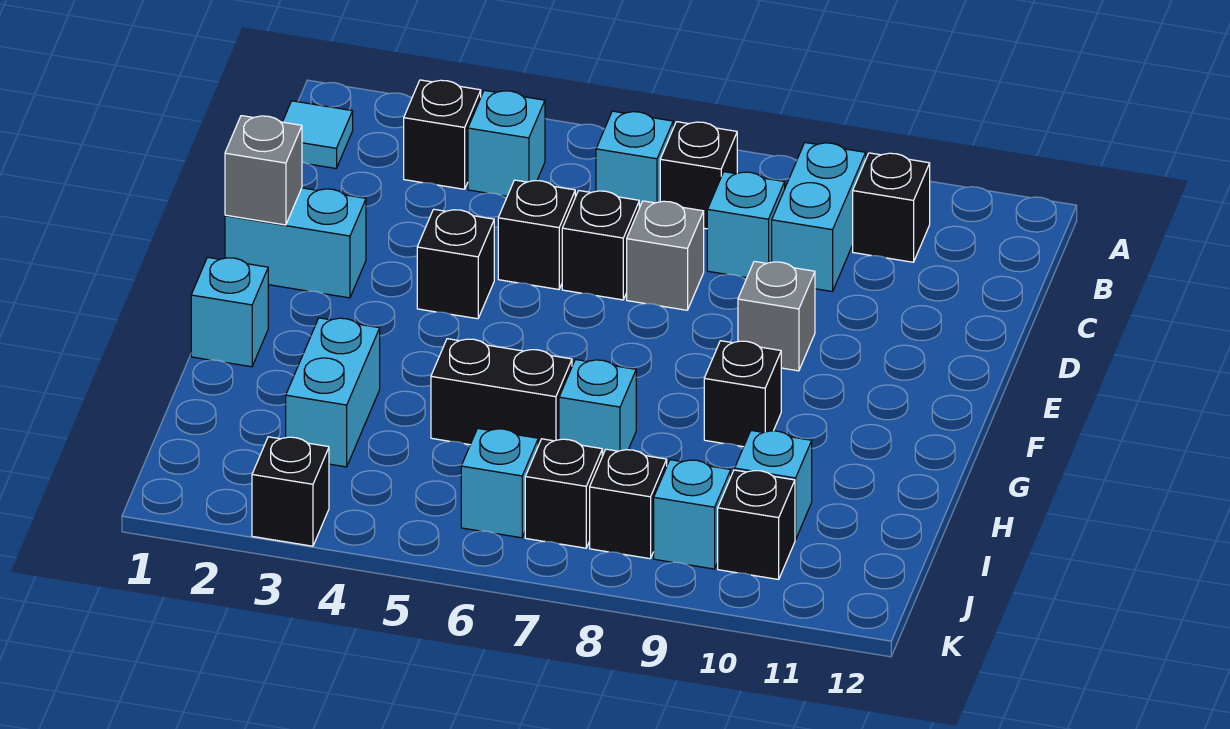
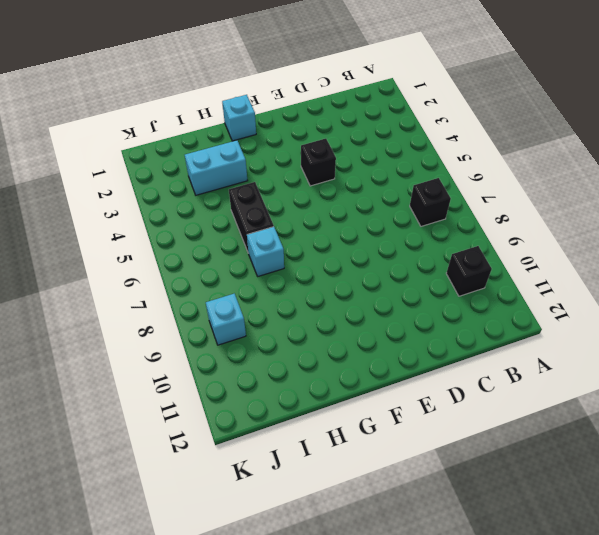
none -> cyan tile B1 level 1
none -> black brick B3 level 1
none -> cyan brick B4 level 1

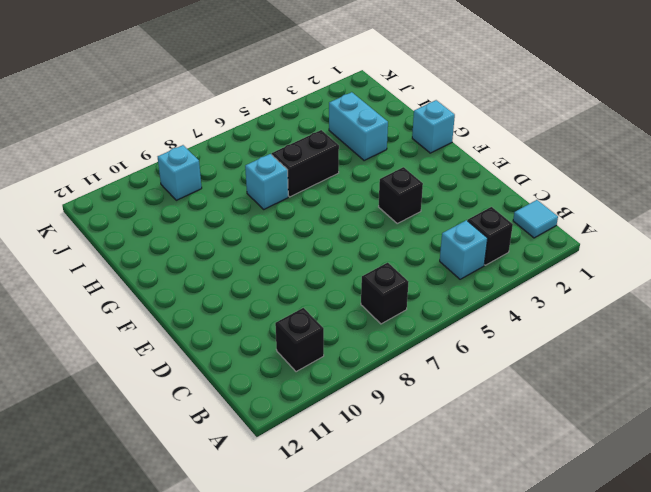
none -> cyan brick B6 level 1
none -> cyan brick B9:C9 level 1
none -> cyan brick C8 level 1

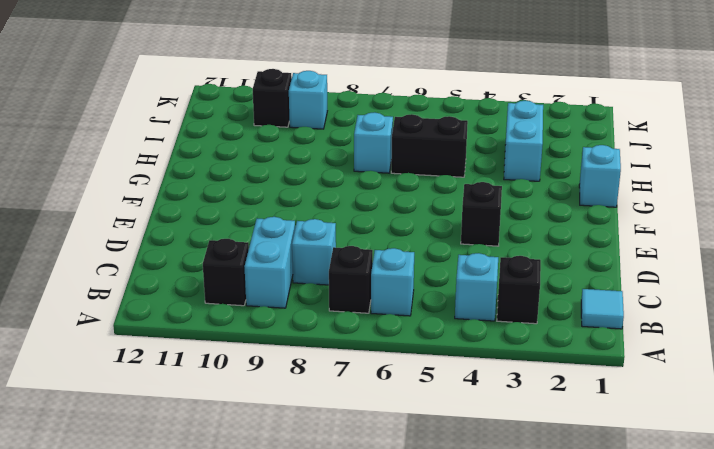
none -> black brick D5 level 1
none -> black brick D6 level 1
none -> grey brick D7 level 1

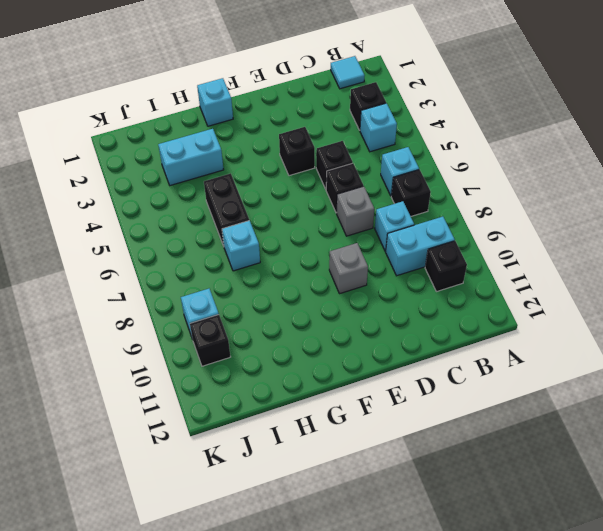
none -> cyan brick E1:E2 level 1
none -> black brick G9 level 1
none -> cyan brick I10 level 1

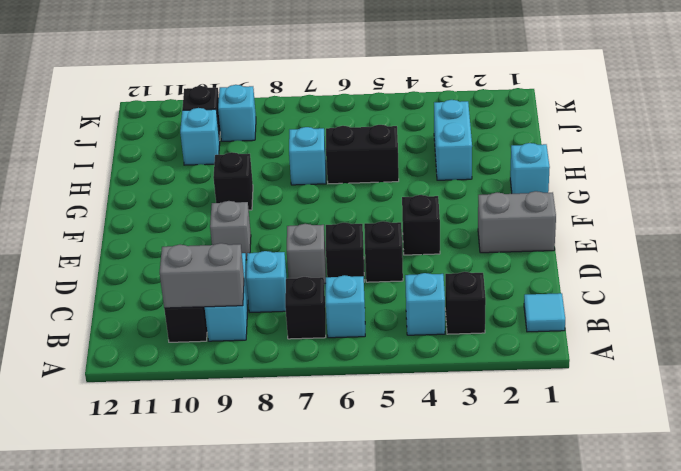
grey brick B9:B10 level 2 -> none
grey brick E1:E2 level 1 -> cyan brick E1:E2 level 1
none -> cyan brick J6 level 1
none -> black brick J7 level 1
none -> black brick J8 level 1

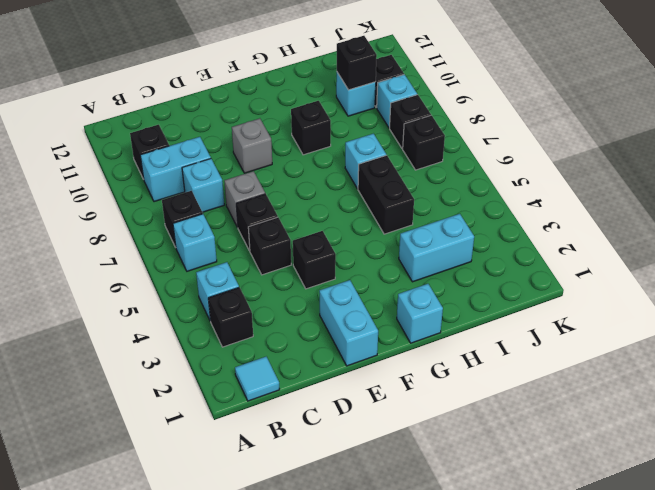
black brick I10 level 2 -> black brick K3 level 1
none -> cyan brick J6 level 1
none -> grey brick E1 level 2

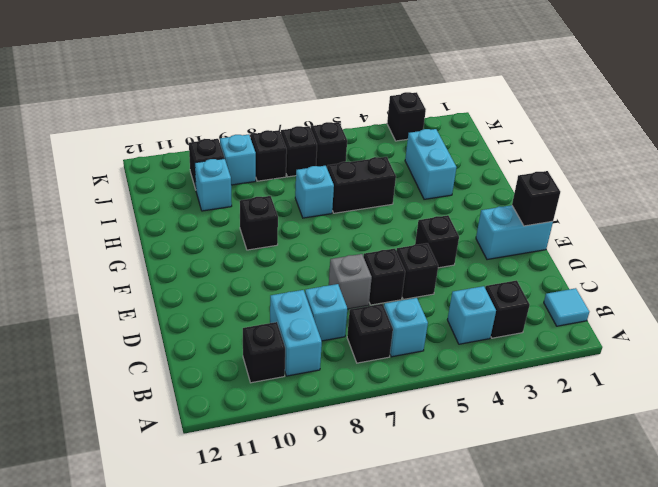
black brick E1 level 2 -> grey brick E1 level 2
black brick J6 level 1 -> cyan brick J6 level 1
none -> grey brick E9 level 1
none -> cyan brick G1 level 1

